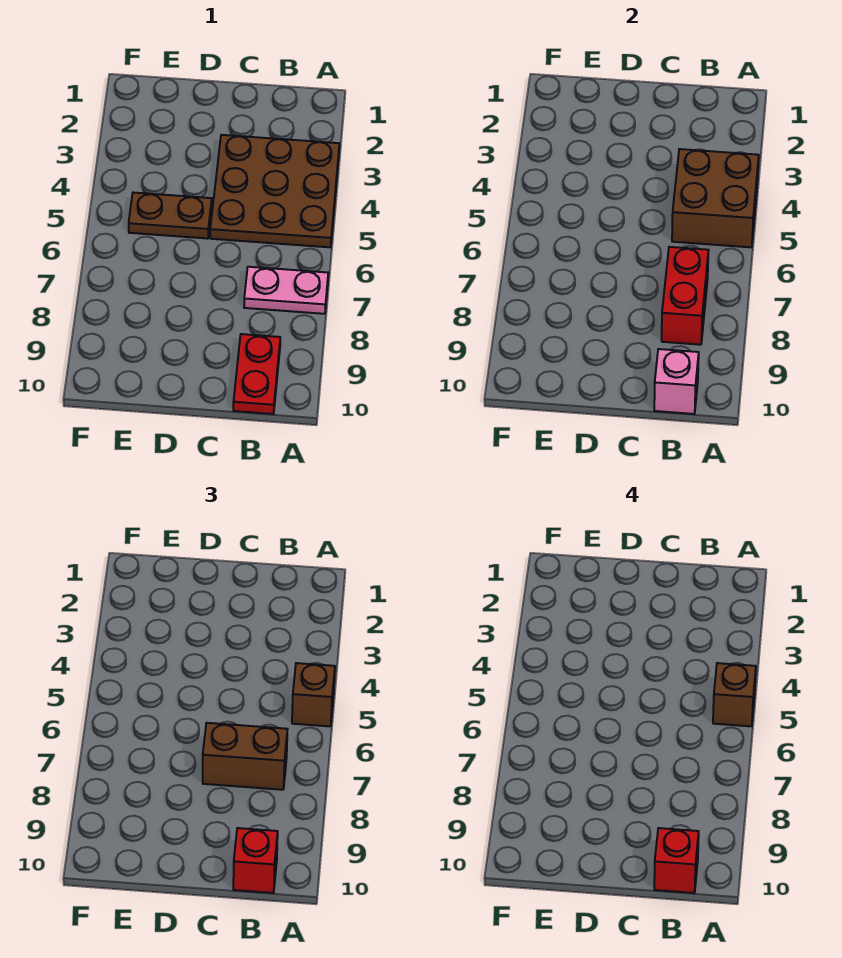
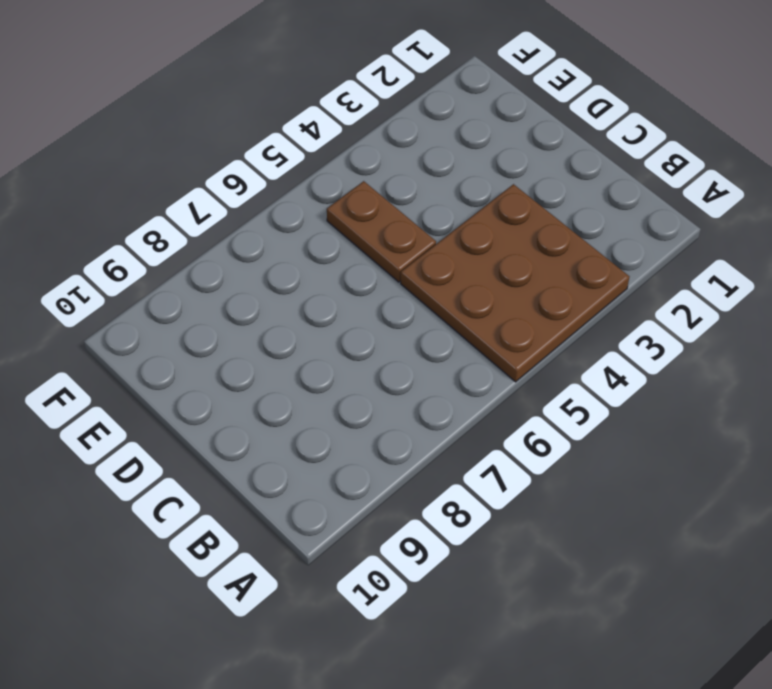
none -> pink plate A7:B7 level 1
none -> red plate B9:B10 level 1
none -> brown brick A4:B5 level 2

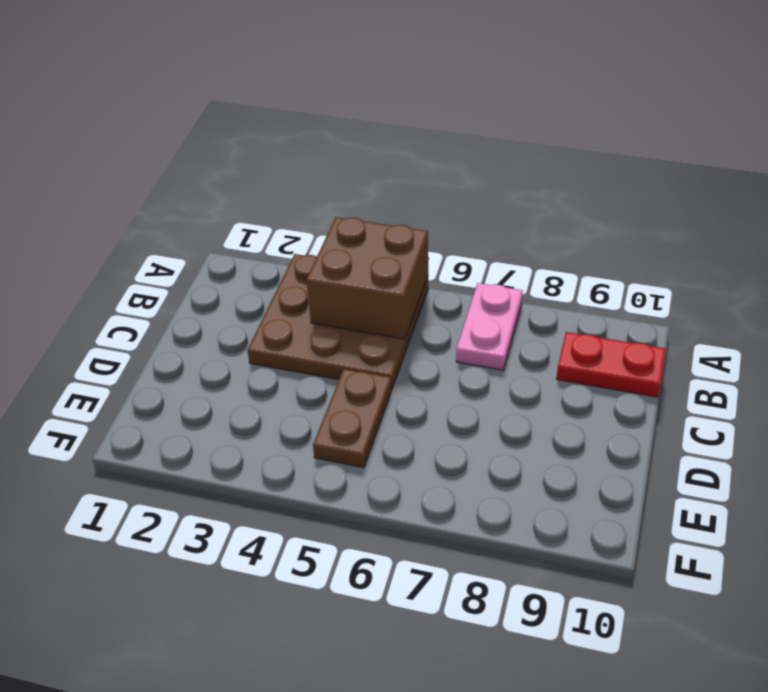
none -> red brick B7:B8 level 2
none -> pink brick B10 level 2
none -> brown brick A5 level 3

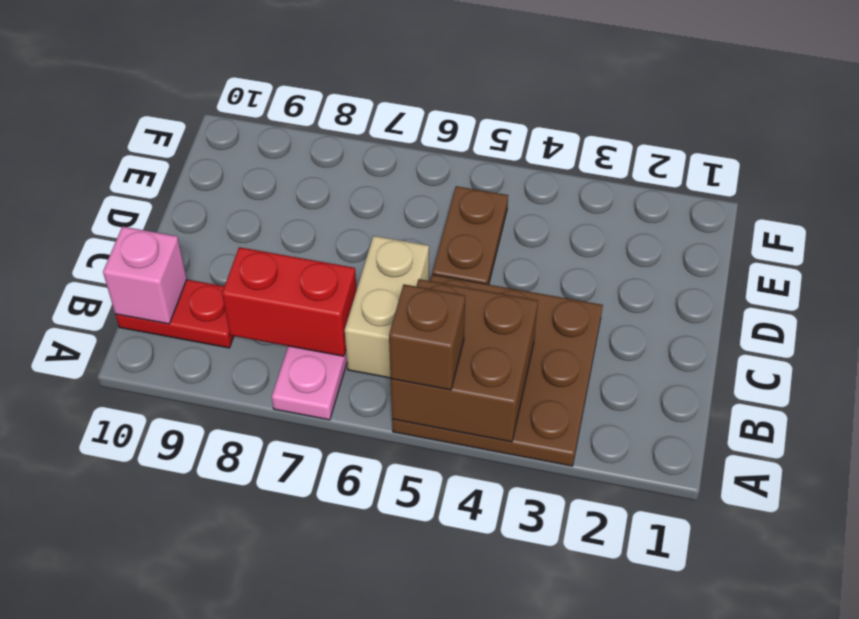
tan brick B6:C6 level 1 -> none
none -> brown brick B7:C7 level 3
none -> red brick B10 level 3
none -> brown brick A5 level 4

